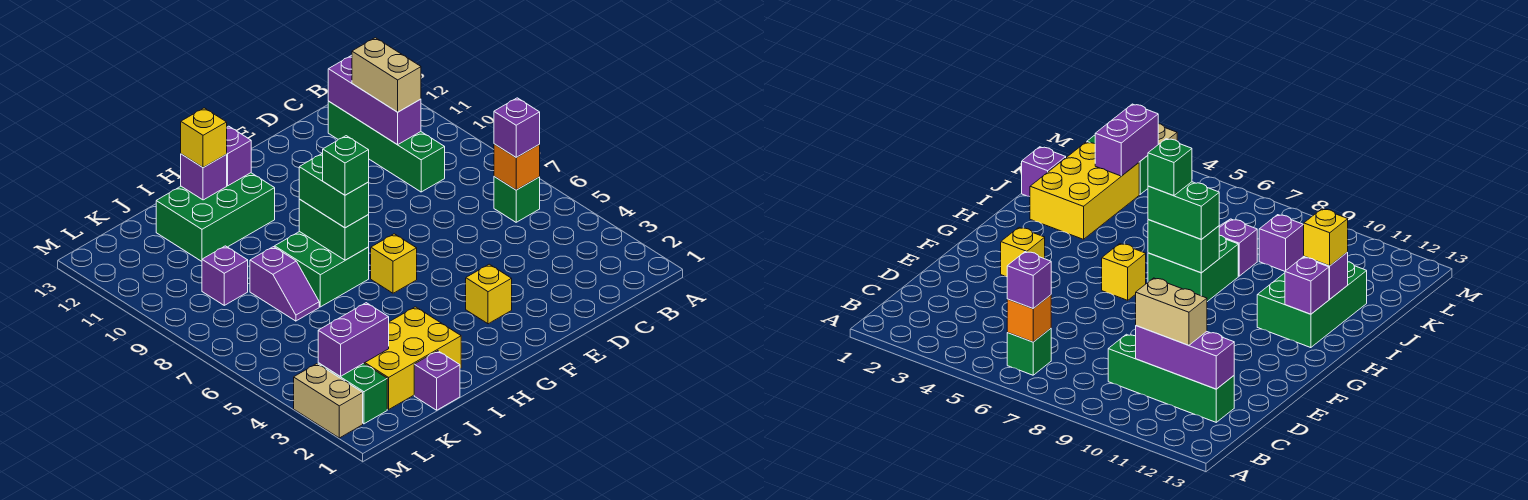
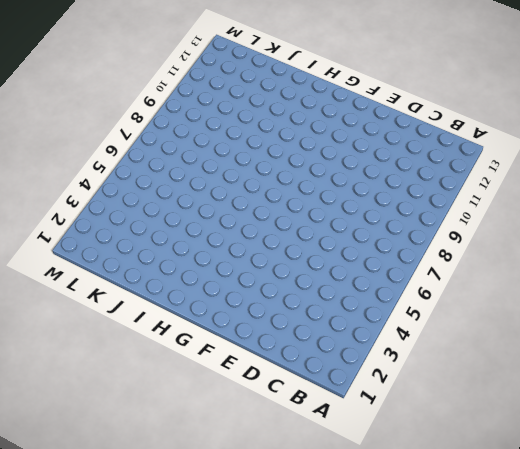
none -> green brick B6 level 1
none -> green brick C9:C12 level 1
none -> yellow brick F3 level 1

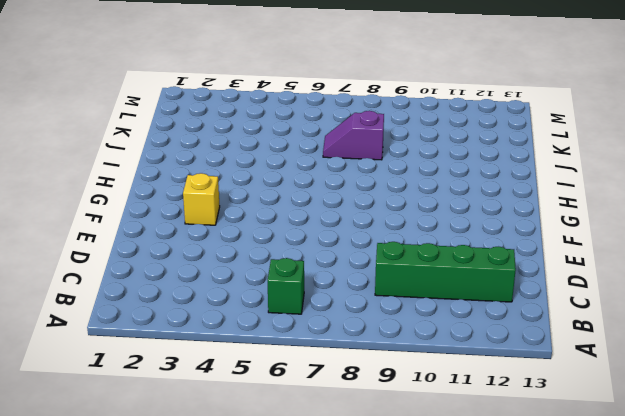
none -> yellow brick G6 level 1
none -> green brick H7:I8 level 1
none -> green brick H11:J12 level 1

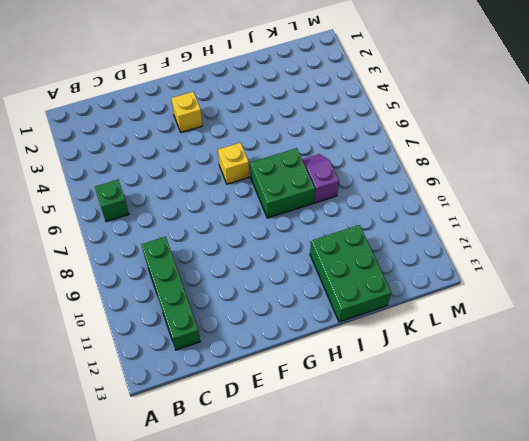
green brick I11:J13 level 1 -> green brick H11:J12 level 1
none -> yellow brick I2:K3 level 1
none -> purple brick J1 level 1
none -> purple brick K9 level 1

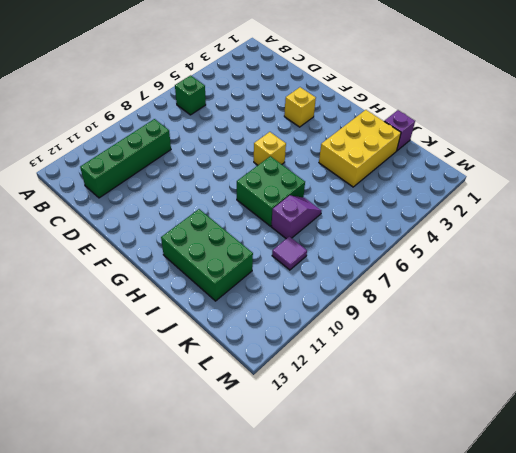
yellow brick I2:J4 level 1 -> yellow brick I2:K3 level 1
purple tile K9 level 1 -> purple brick K9 level 1
none -> green brick L2:L3 level 1
none -> tan brick M2:M3 level 1
none -> orange brick B6 level 2

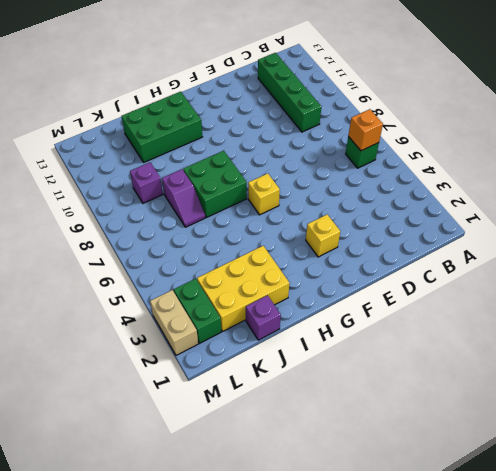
none -> purple brick C10:C12 level 2
none -> green brick H7:H8 level 2
none -> purple brick H12 level 2

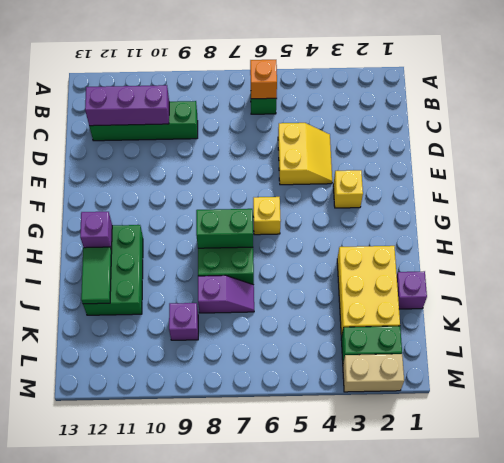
yellow slope D4:E5 level 1 top 5 -> none
green tile I12:J12 level 2 -> purple brick I12 level 2
none -> purple brick K3:L3 level 2
none -> purple brick B6 level 3
none -> tan brick C10:C11 level 3

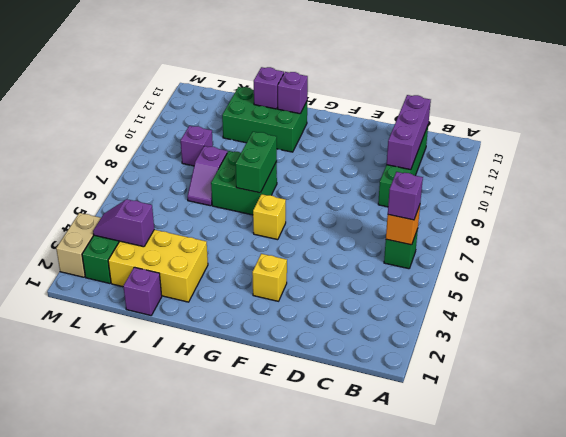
purple slope K3:L3 level 2 top K -> purple brick K3:L3 level 2
none -> tan brick C10:C11 level 3
none -> green brick H7:H8 level 3
none -> yellow brick I12 level 3

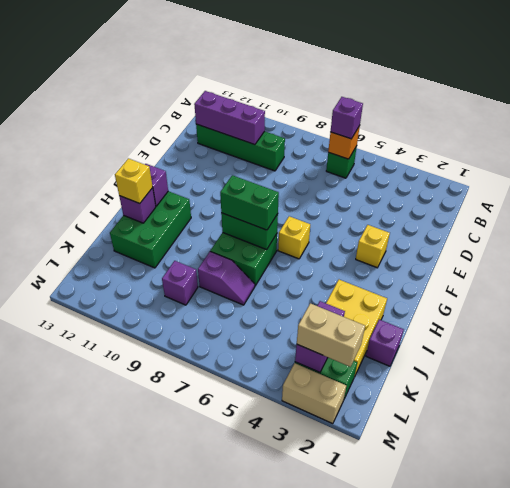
tan brick L2:L3 level 3 -> tan brick C10:C11 level 3
none -> green brick H7 level 4

